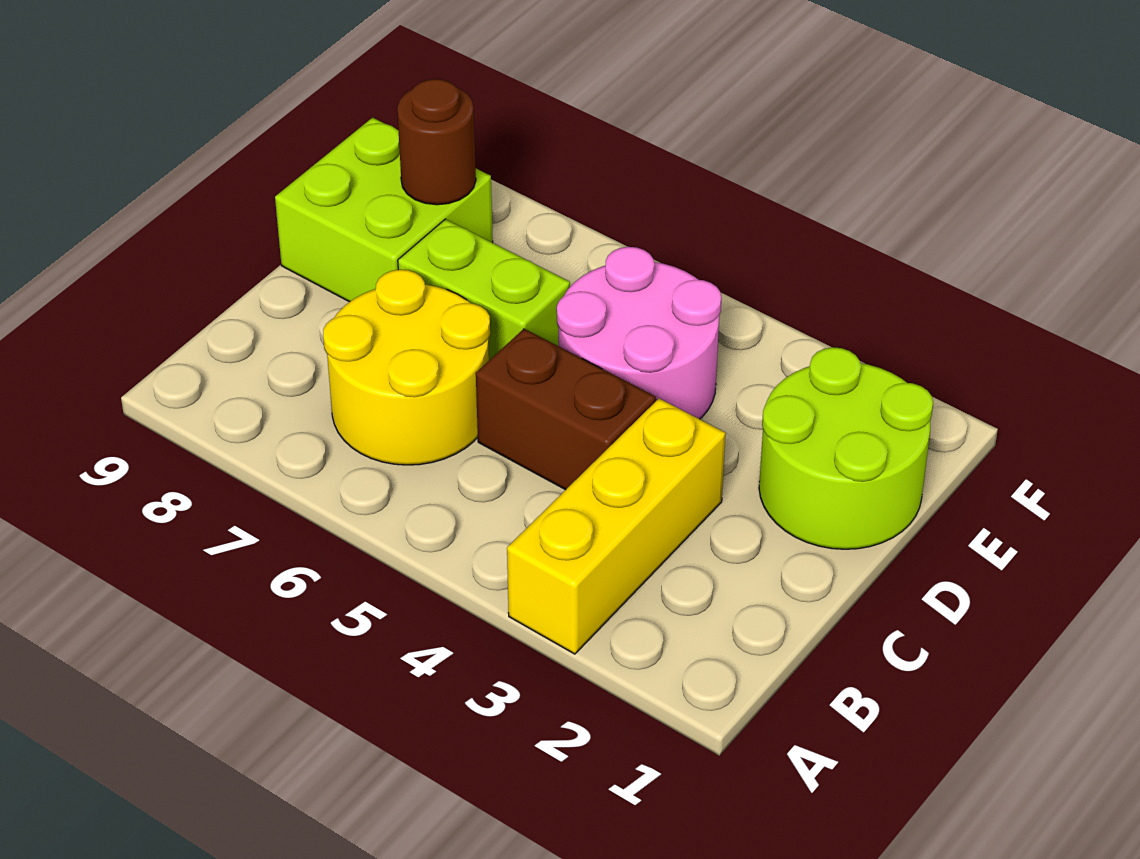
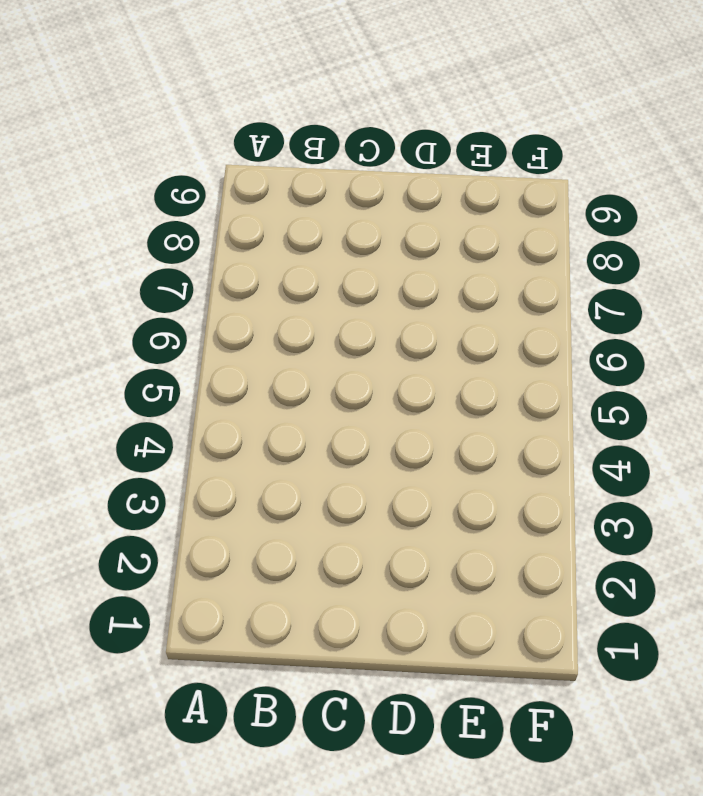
none -> yellow brick A3:C3 level 1
none -> yellow round brick B6:C7 level 1

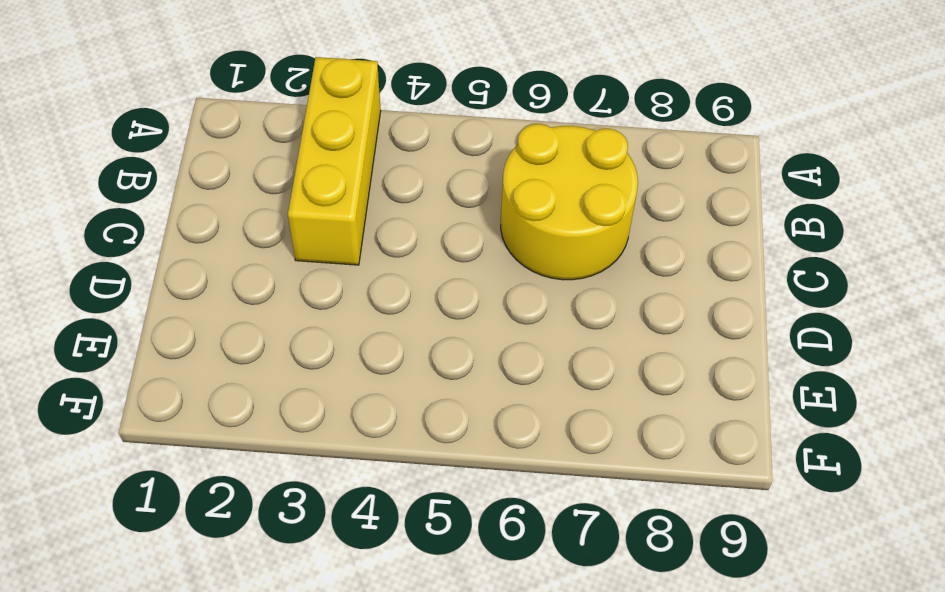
none -> brown brick C4:C5 level 1
none -> lime round brick D1:E2 level 1

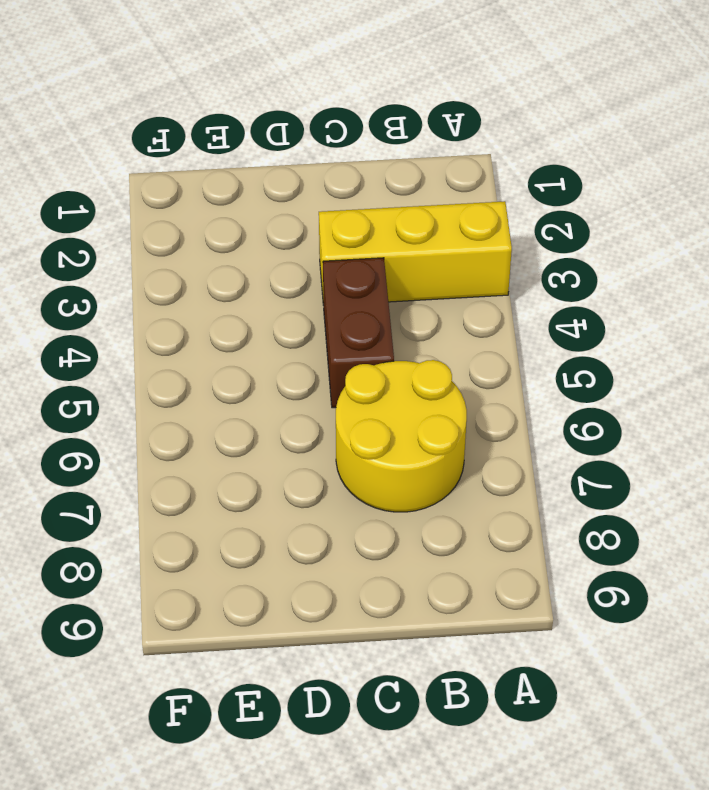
none -> lime round brick D1:E2 level 1
none -> pink round brick D4:E5 level 1

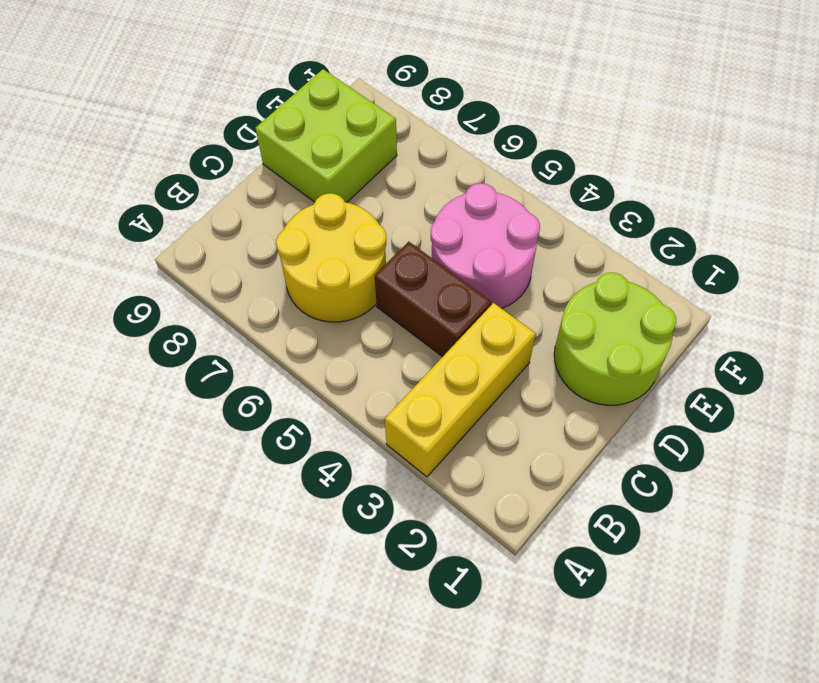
none -> lime brick D6:D7 level 1
none -> brown round brick E8 level 2

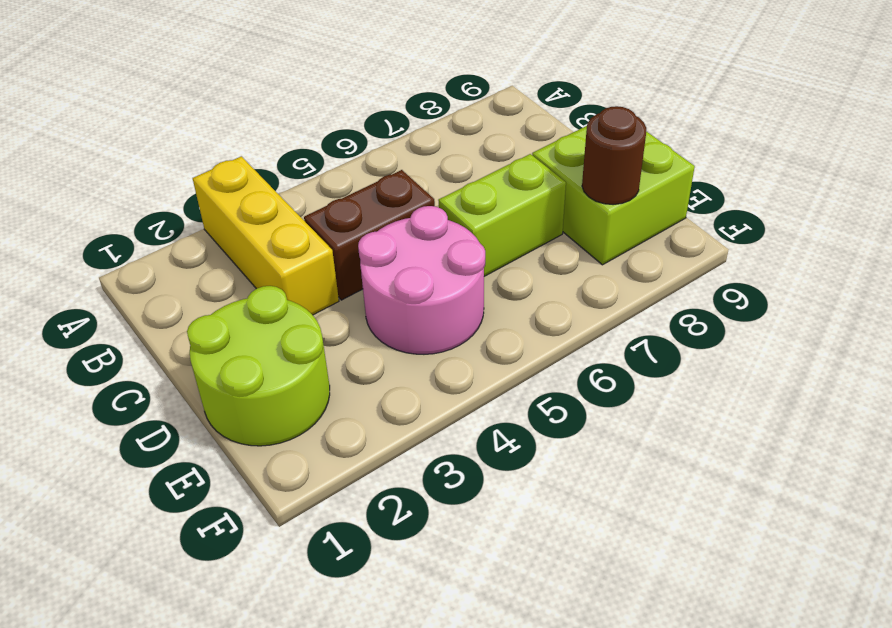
none -> yellow round brick B6:C7 level 1

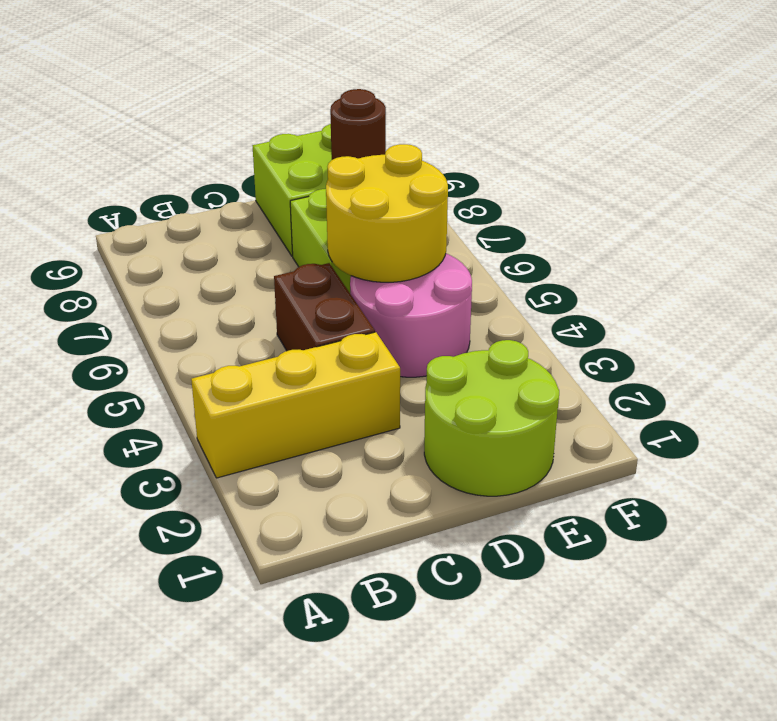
yellow round brick D5:E6 level 2 -> yellow round brick B6:C7 level 1

